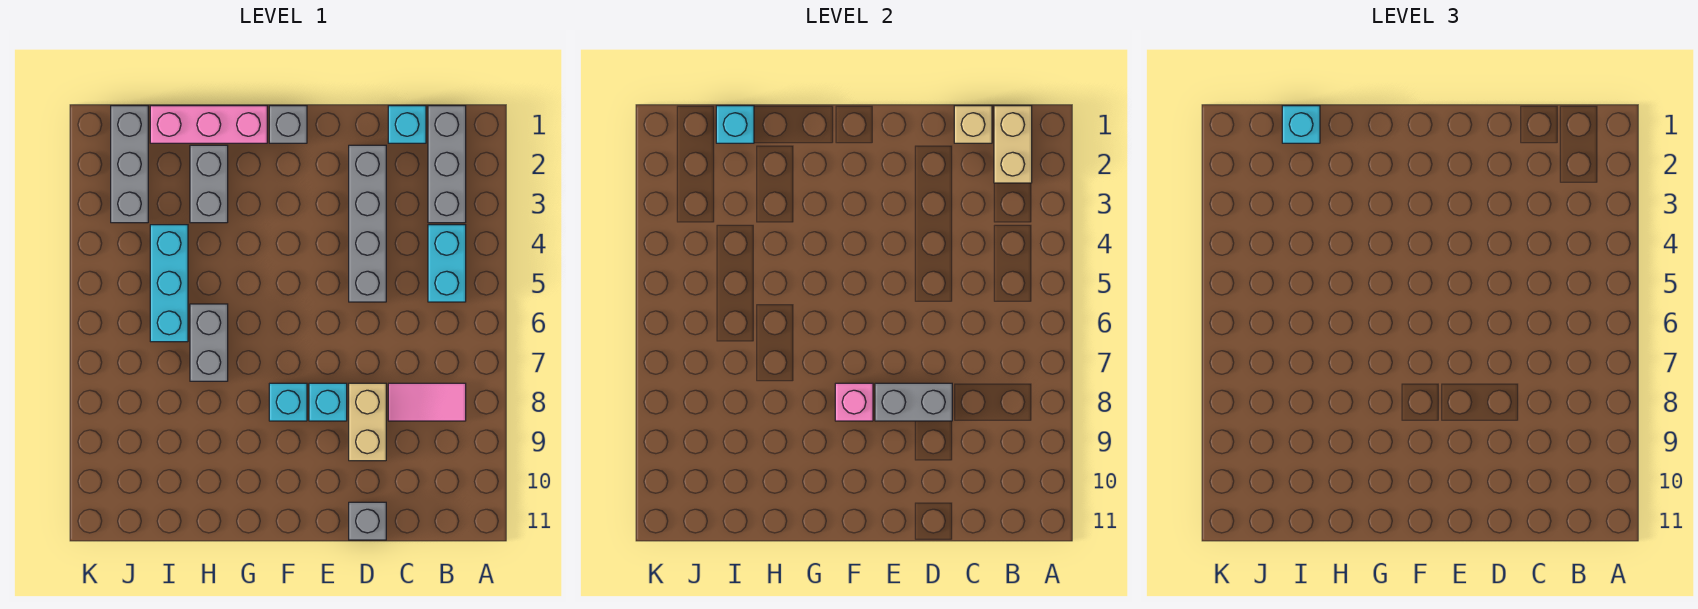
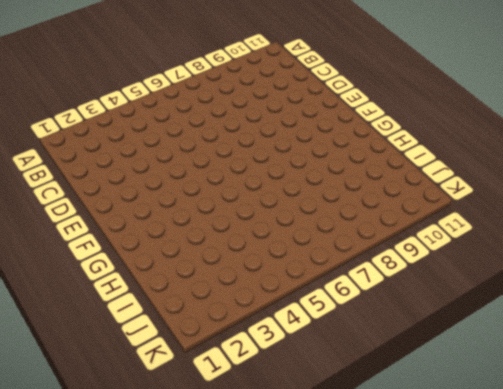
none -> grey brick B1:B3 level 1
none -> cyan brick B4:B5 level 1
none -> pink tile B8:C8 level 1

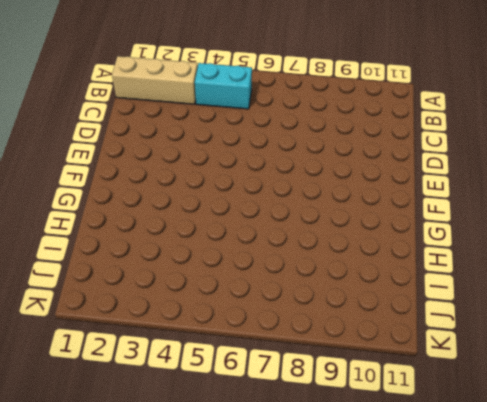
tan brick B1:B3 level 1 -> grey brick B1:B3 level 1
none -> pink tile B8:C8 level 1
none -> cyan brick C1 level 1
none -> grey brick D2:D5 level 1

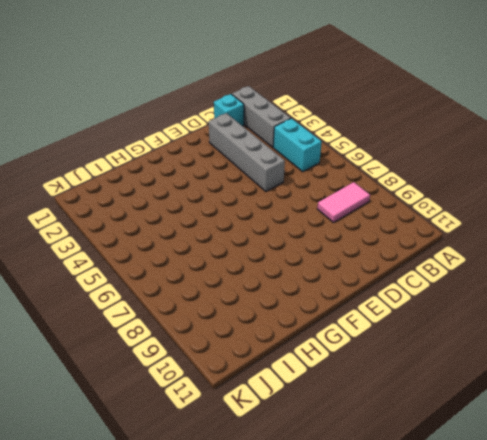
none -> tan brick D8:D9 level 1
none -> grey brick D11 level 1
none -> cyan brick E8 level 1

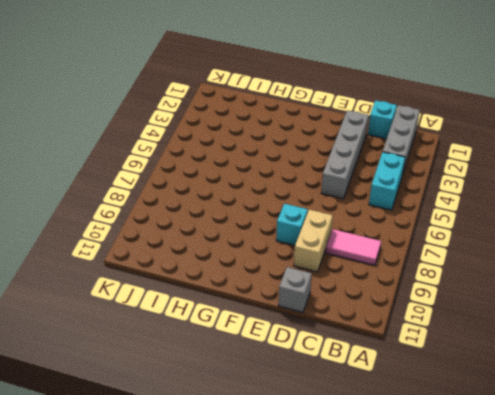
none -> grey brick F1 level 1
none -> cyan brick F8 level 1
none -> pink brick G1:I1 level 1

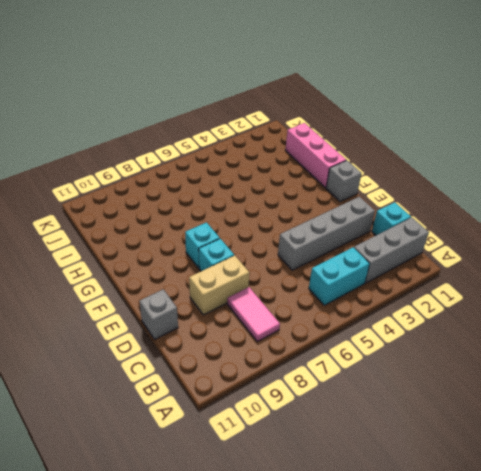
none -> grey brick H2:H3 level 1
none -> grey brick H6:H7 level 1
none -> cyan brick I4:I6 level 1

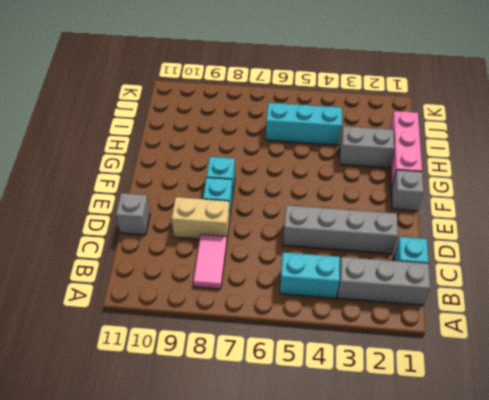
none -> grey brick H6:H7 level 1
none -> grey brick J1:J3 level 1
none -> tan brick B1:B2 level 2

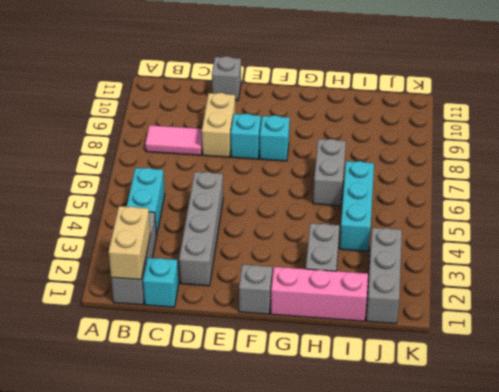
none -> tan brick C1 level 2
none -> grey brick D8:E8 level 2
none -> pink brick F8 level 2

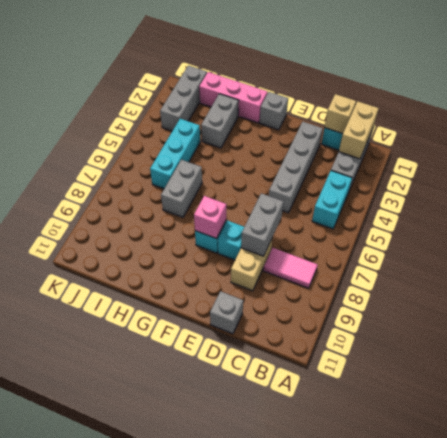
grey brick D7:D8 level 2 -> grey brick D8:E8 level 2
none -> cyan brick I1 level 2
none -> cyan brick I1 level 3

